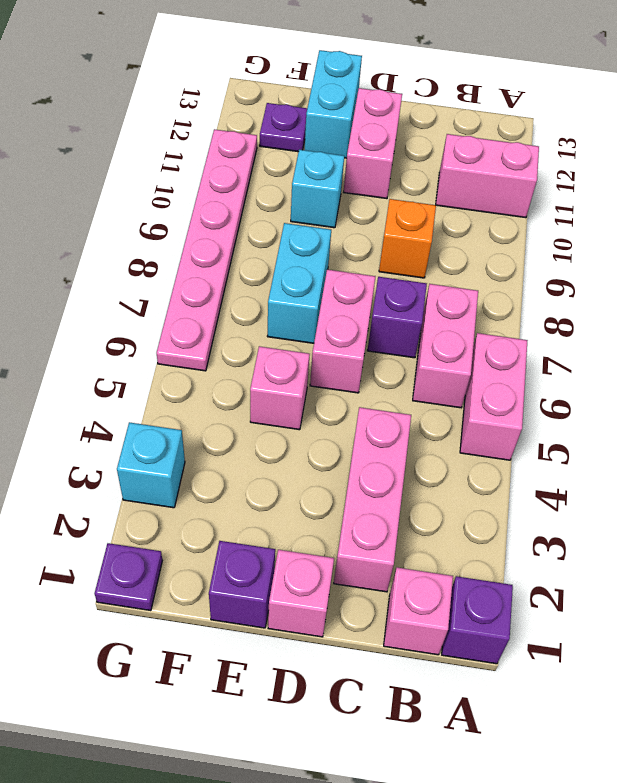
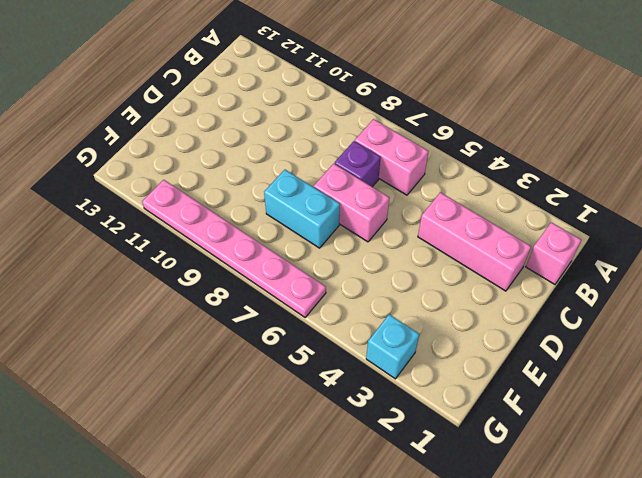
none -> purple brick A1 level 1
none -> pink brick A5:A6 level 1
none -> pink brick A11:B11 level 1

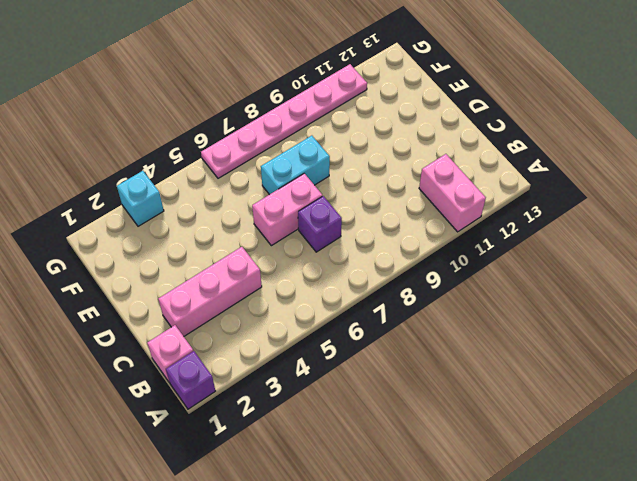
none -> pink brick A5:A6 level 1
none -> pink brick B6:B7 level 1
none -> orange brick C9 level 1

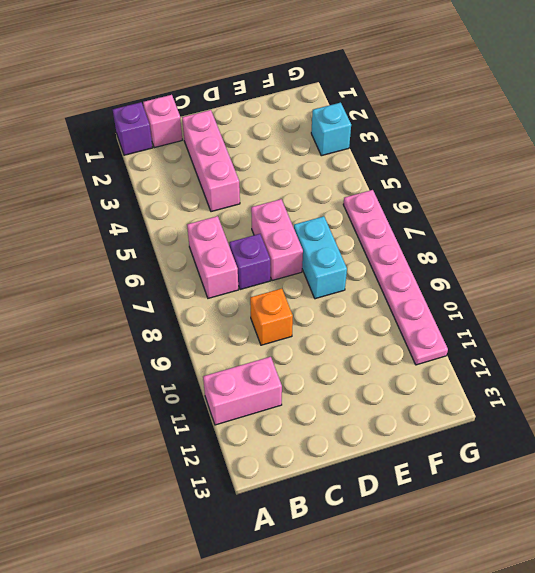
none -> pink brick A5:A6 level 1
none -> pink brick D1 level 1
none -> pink brick D11:D12 level 1

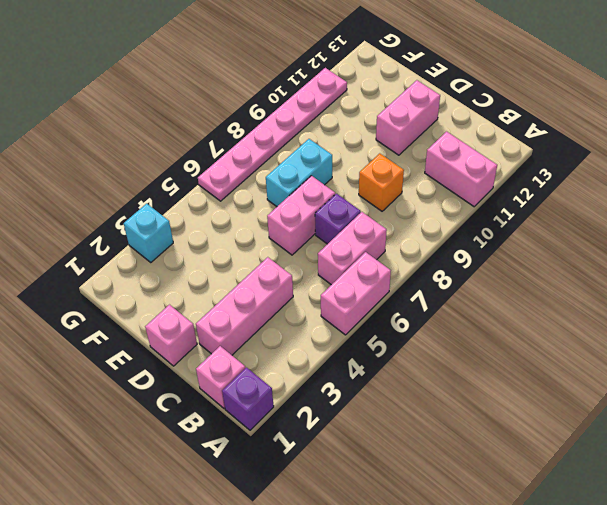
none -> purple brick E1 level 1
none -> pink brick E5 level 1
none -> cyan brick E10 level 1

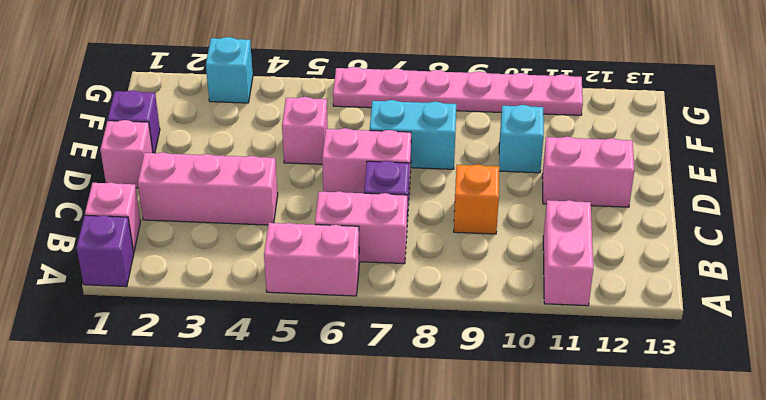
none -> cyan brick E12:E13 level 1
none -> purple plate F12 level 1
none -> purple plate G1 level 1

